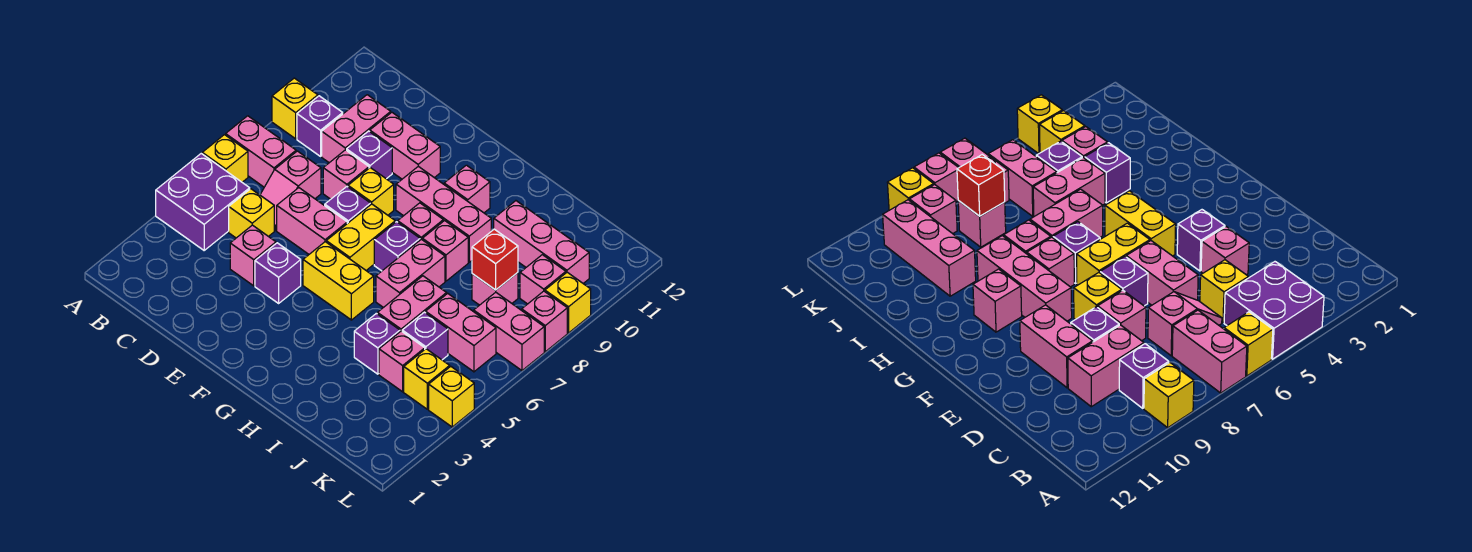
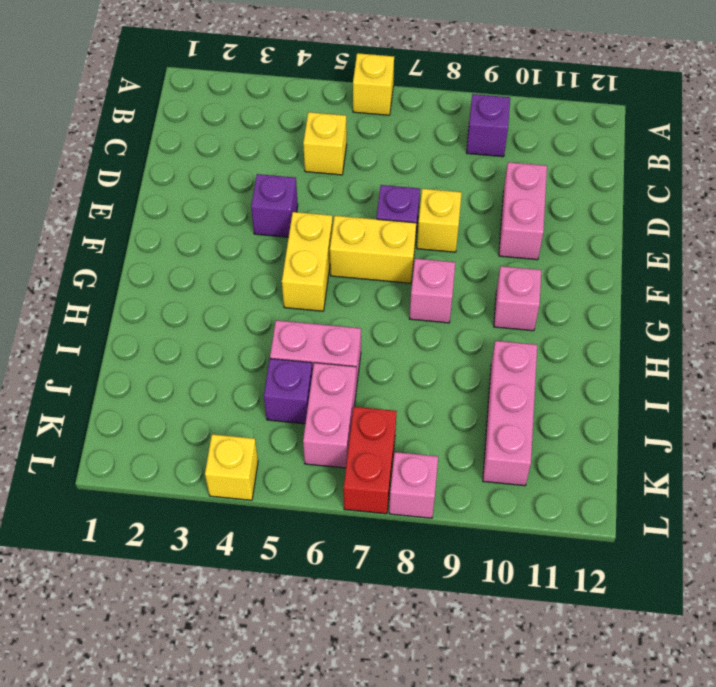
red brick K7:L7 level 1 -> pink brick K7:L7 level 1
none -> purple brick A4:B5 level 1
none -> pink brick A7:B7 level 1
none -> yellow brick A9 level 1
none -> pink slope C6:C7 level 1 top 7

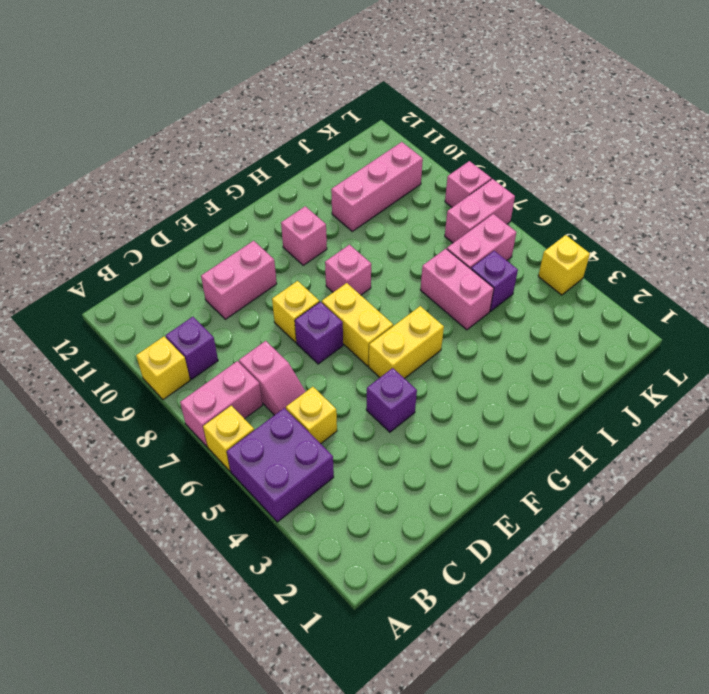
none -> pink brick C9:C10 level 1
none -> pink brick D4 level 1
none -> pink brick D6:E6 level 1
none -> pink brick D8 level 1

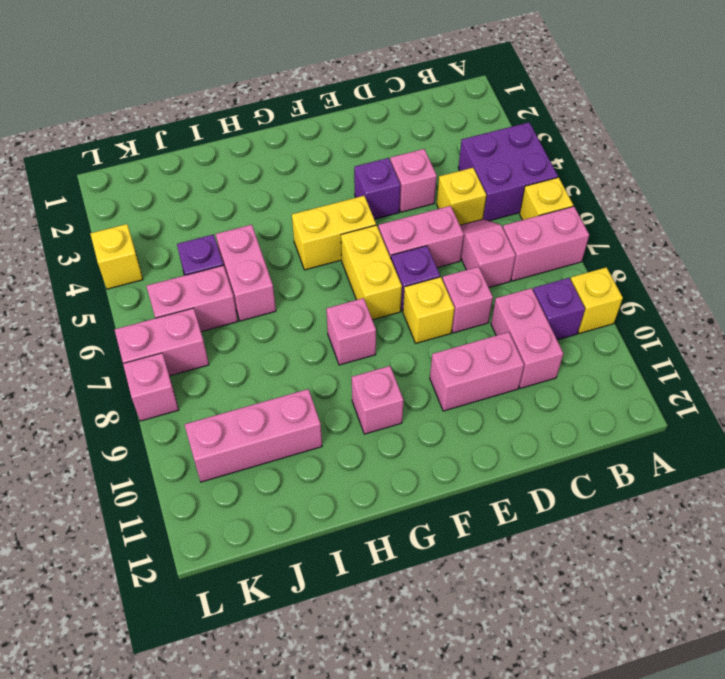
none -> purple brick D9 level 1
none -> pink brick F9:H9 level 1
none -> purple brick G7 level 1
none -> pink brick H6:H7 level 1

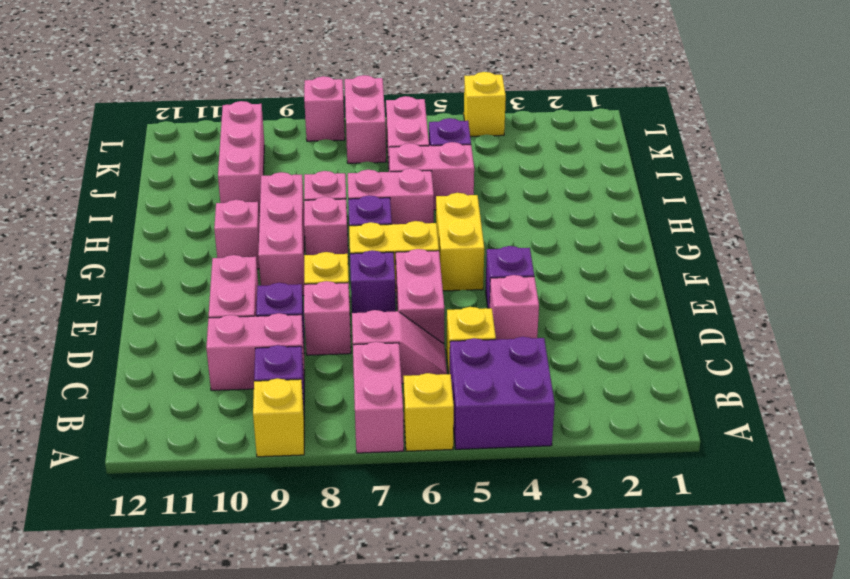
none -> purple brick I4 level 1
none -> pink brick J4 level 1
none -> pink brick J8 level 1
none -> yellow brick K4 level 1

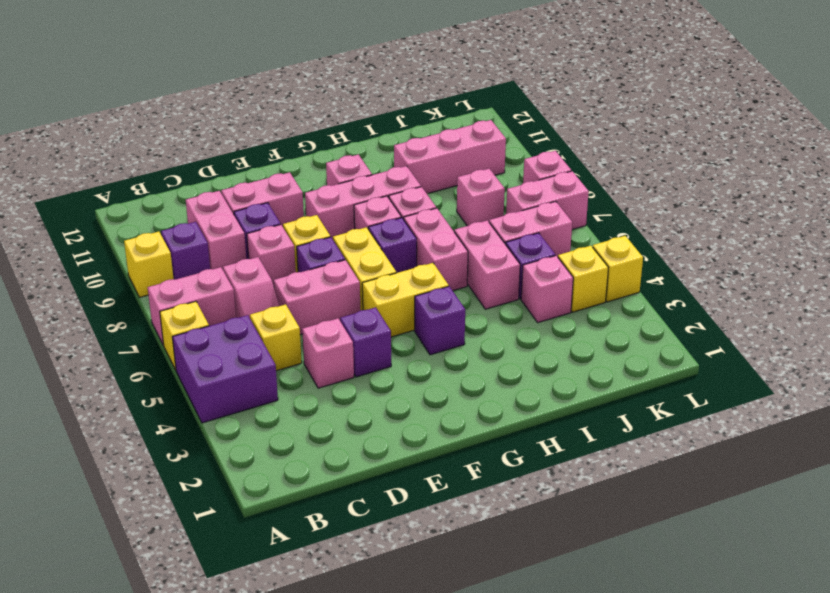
purple brick G4 level 1 -> purple brick I4 level 1
none -> pink brick K9 level 1
none -> yellow brick L9 level 1
none -> red brick J8 level 2

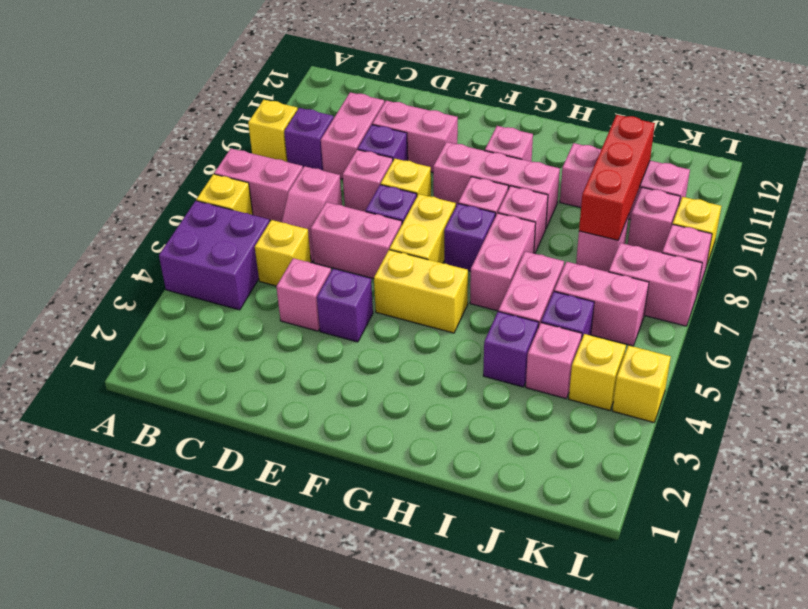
red brick J8:J10 level 2 -> red brick J8 level 2

